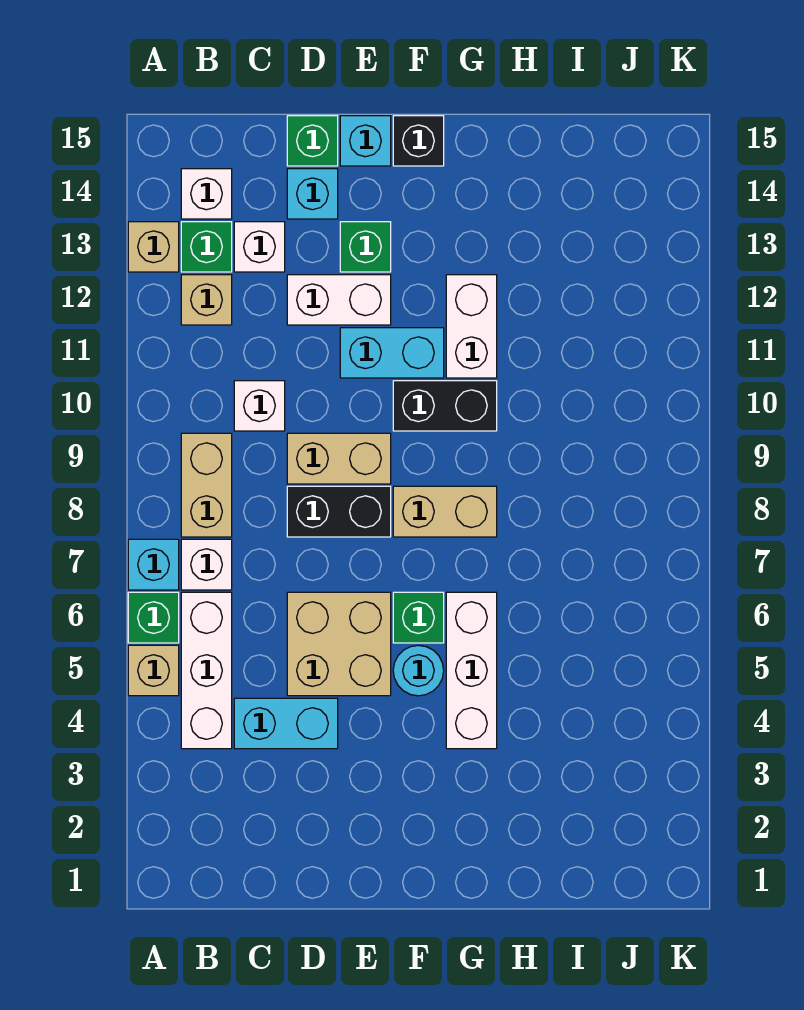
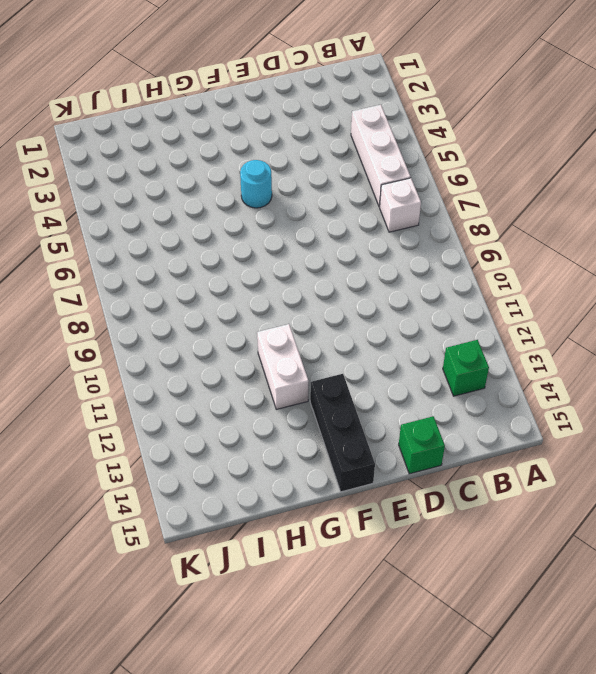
black brick F13:F15 level 1 -> black brick F15 level 1
none -> tan brick A5 level 1
none -> green brick A6 level 1
none -> cyan brick A7 level 1

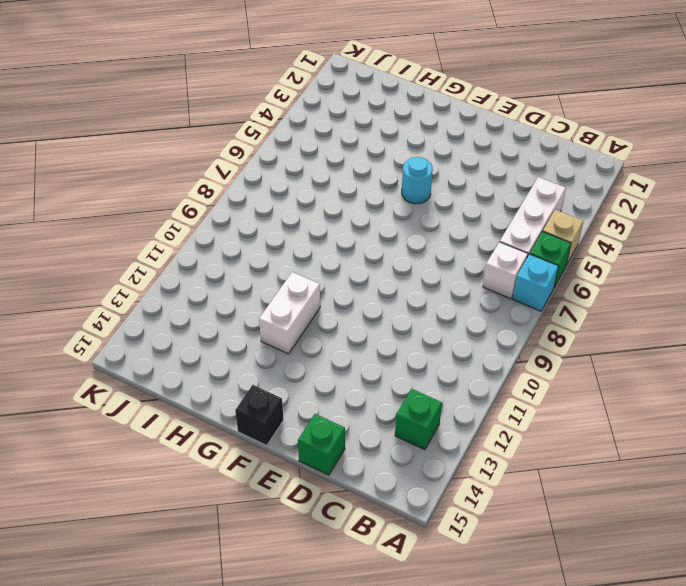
none -> tan brick A13 level 1
none -> tan brick B8:B9 level 1
none -> tan brick B12 level 1

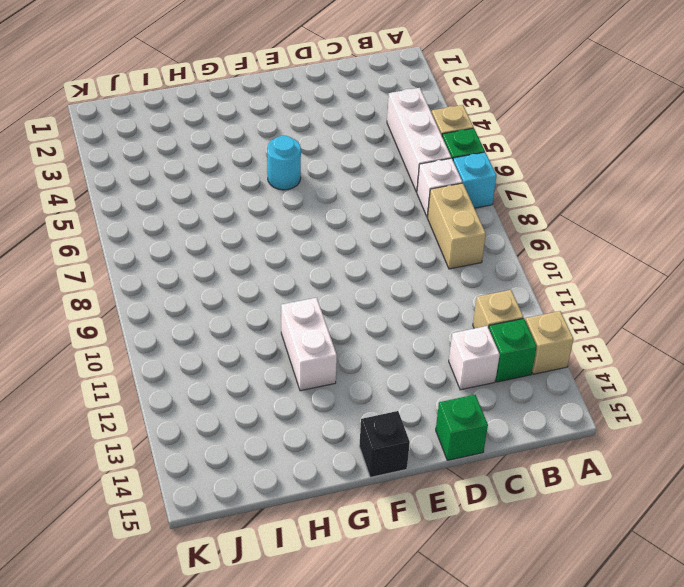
none -> white brick B14 level 1
none -> cyan brick C4:D4 level 1
none -> white brick C10 level 1

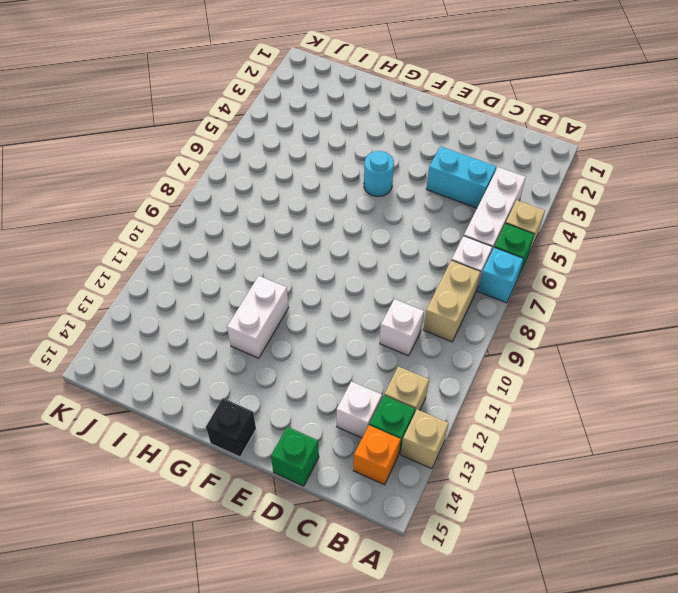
orange brick B14 level 1 -> white brick B14 level 1
none -> tan brick D5:E6 level 1
none -> black brick D8:E8 level 1
none -> tan brick D9:E9 level 1

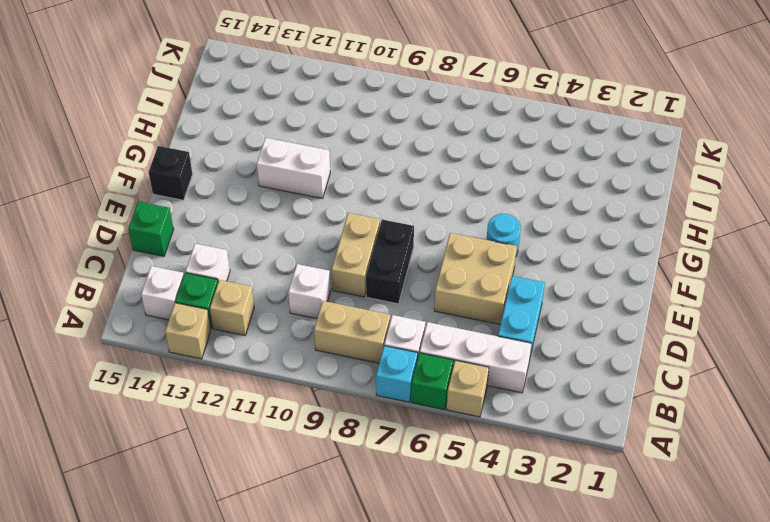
none -> white brick D12:E12 level 1
none -> cyan brick D14 level 1
none -> cyan brick E11:F11 level 1

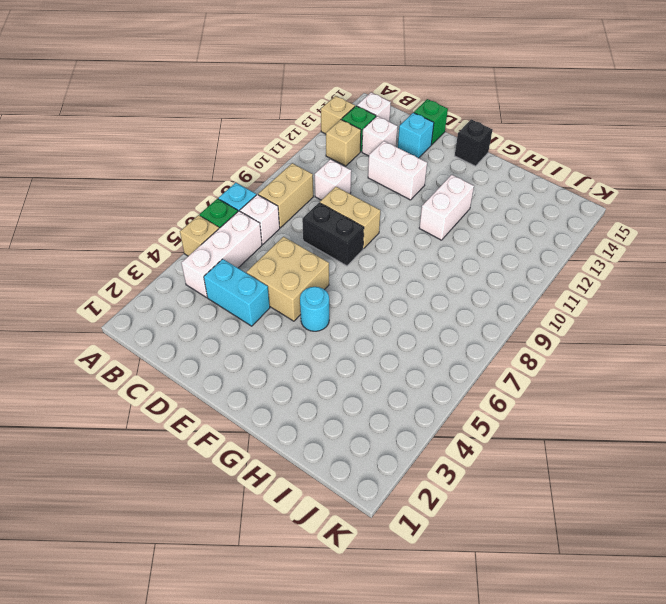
none -> cyan brick E11:F11 level 1
none -> green brick E13 level 1
none -> cyan brick E15 level 1

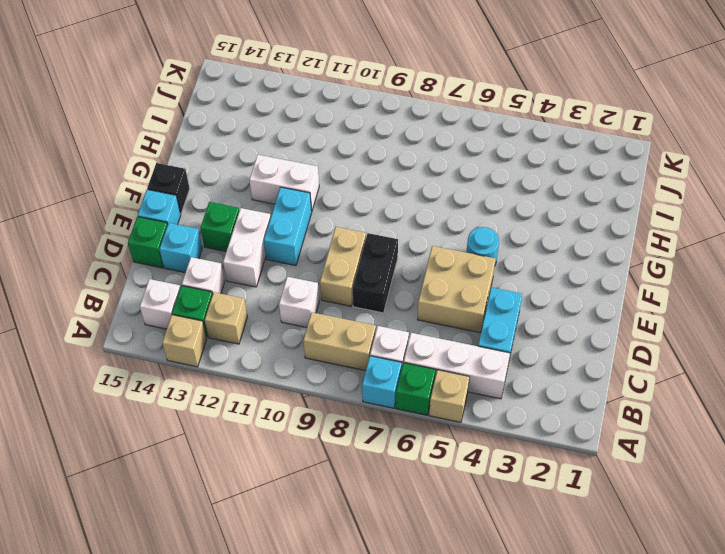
none -> green brick F6 level 1
none -> tan brick F8:G8 level 1
none -> black brick F10:G10 level 1

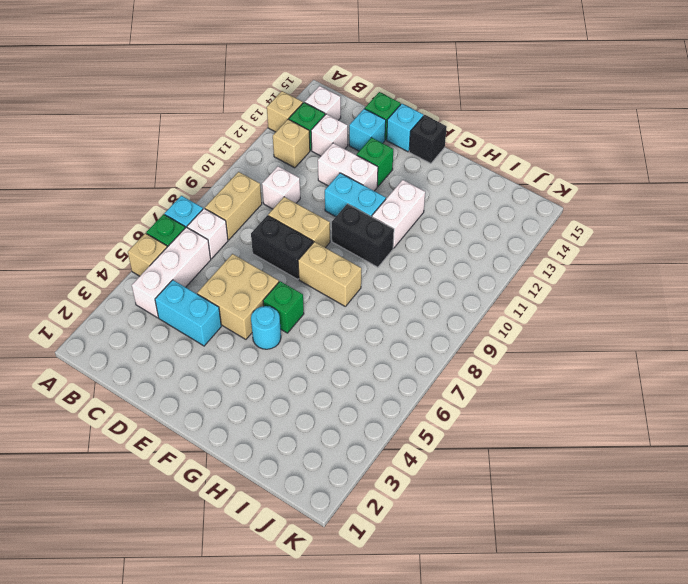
none -> white brick G4:G6 level 1

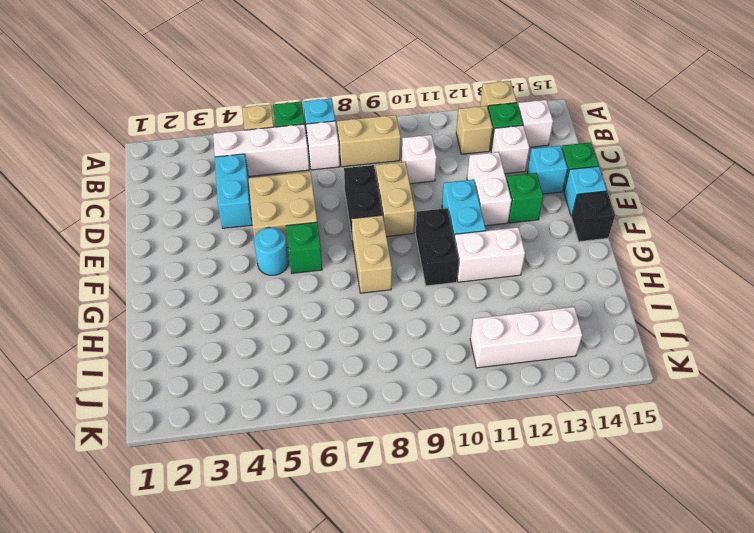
white brick J11:J13 level 1 -> white brick G4:G6 level 1

